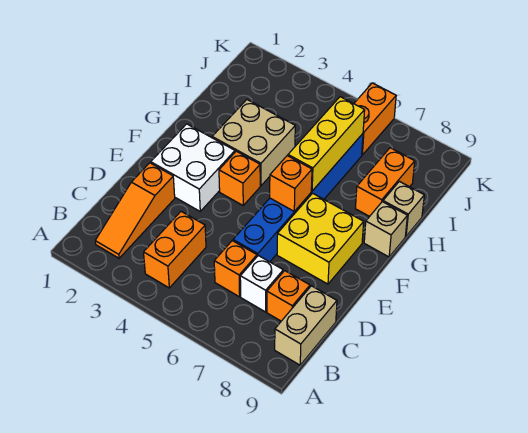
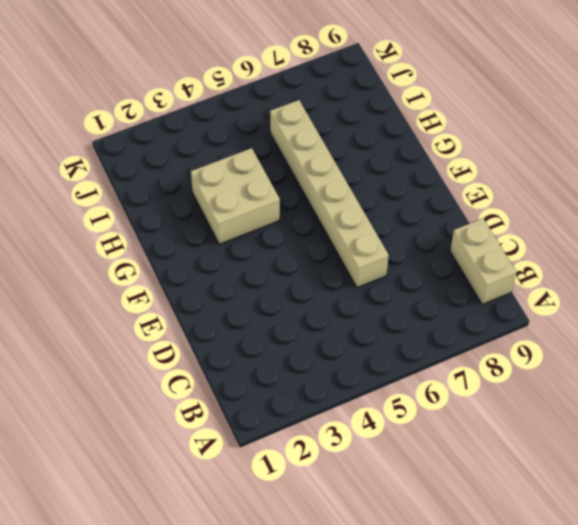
tan brick D6:I6 level 1 -> blue brick D6:I6 level 1
none -> orange slope B2:D2 level 1 top D
none -> orange brick B4:C4 level 1
none -> orange brick C6 level 1

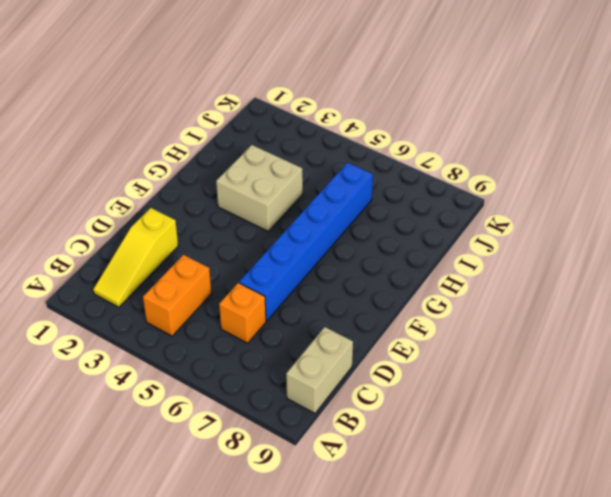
yellow slope B2:D2 level 1 top D -> orange slope B2:D2 level 1 top D
none -> white brick C7 level 1
none -> orange brick C8 level 1
none -> white brick E2:F3 level 1

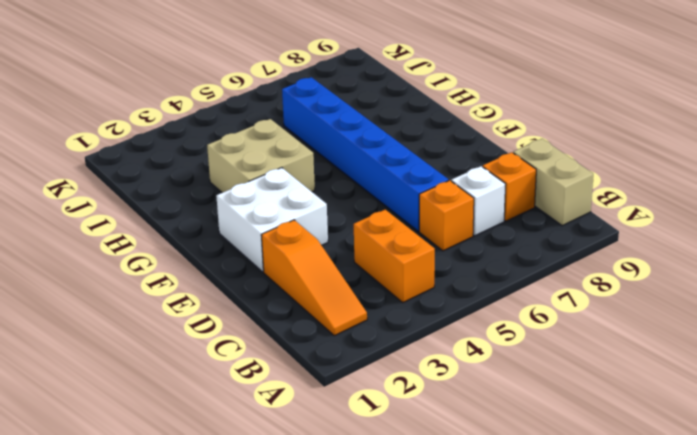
none -> yellow brick E7:F8 level 1
none -> orange brick F4 level 1
none -> tan brick G9 level 1

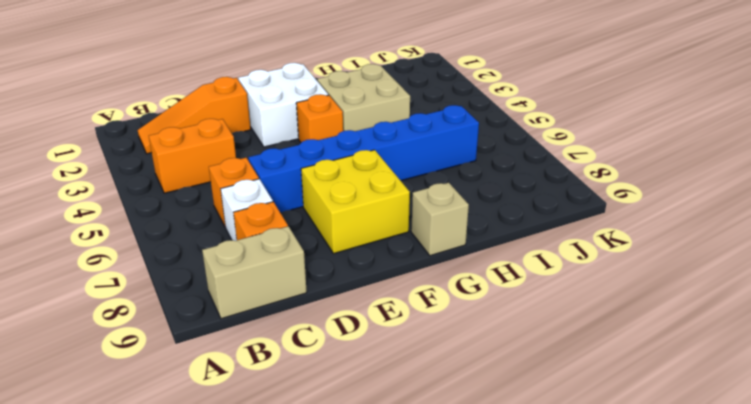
none -> orange brick H8:I8 level 1
none -> tan brick H9 level 1
none -> orange brick J6:K6 level 1

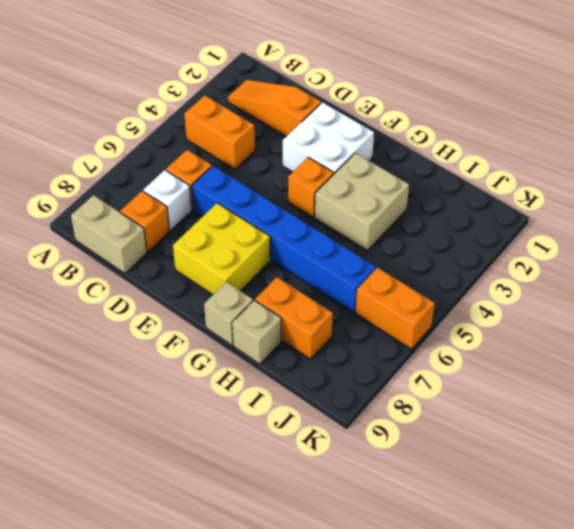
none -> orange brick F6 level 2
none -> yellow brick G6:I6 level 2

